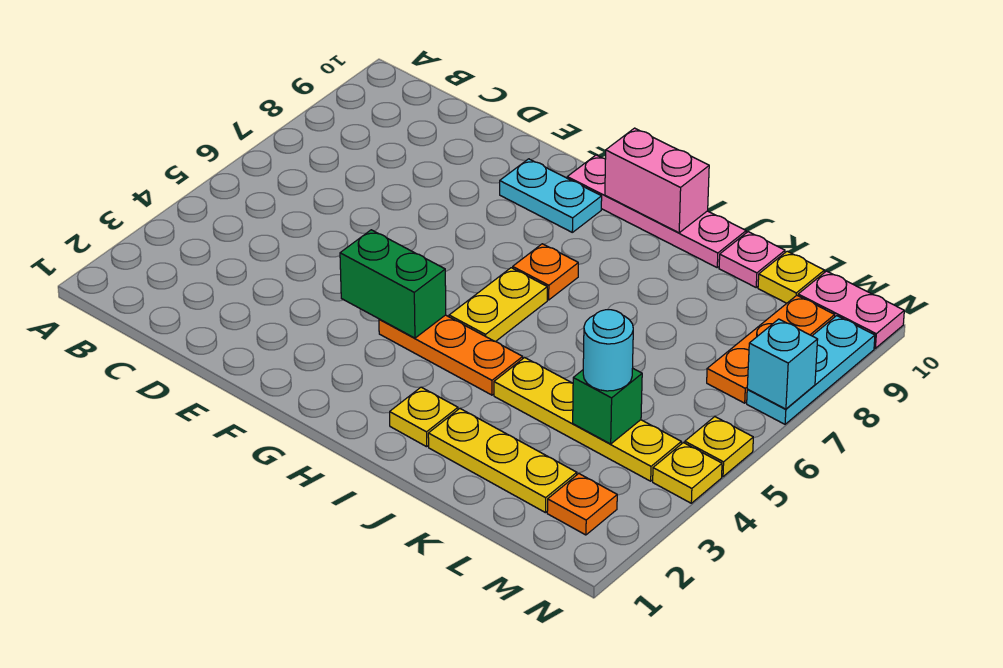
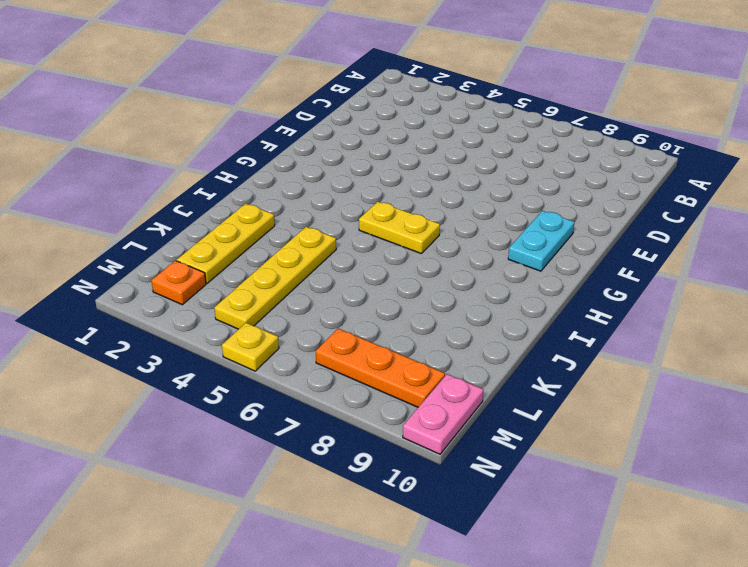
none -> orange plate G4:I4 level 1
none -> pink plate G10:J10 level 1
none -> orange plate H7 level 1

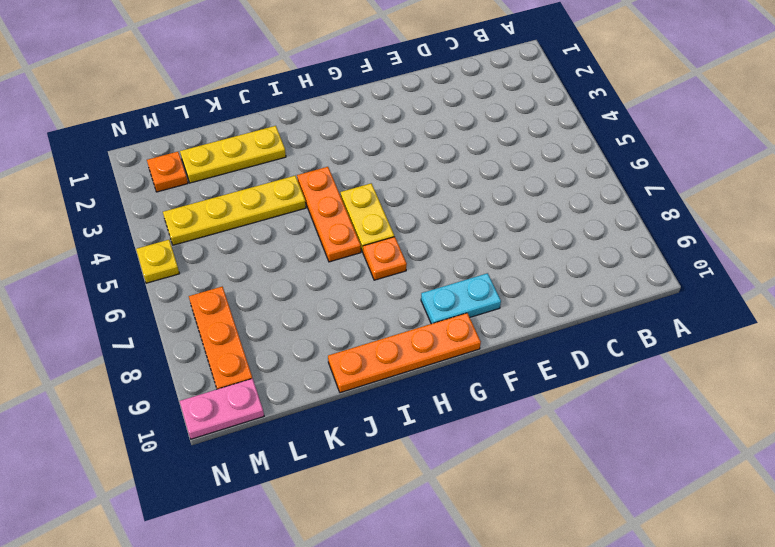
orange plate G10:J10 level 1 -> pink plate G10:J10 level 1
orange plate I4:I6 level 1 -> orange plate G4:I4 level 1
none -> yellow plate I2 level 1
none -> pink plate K10 level 1
none -> yellow plate L10 level 1

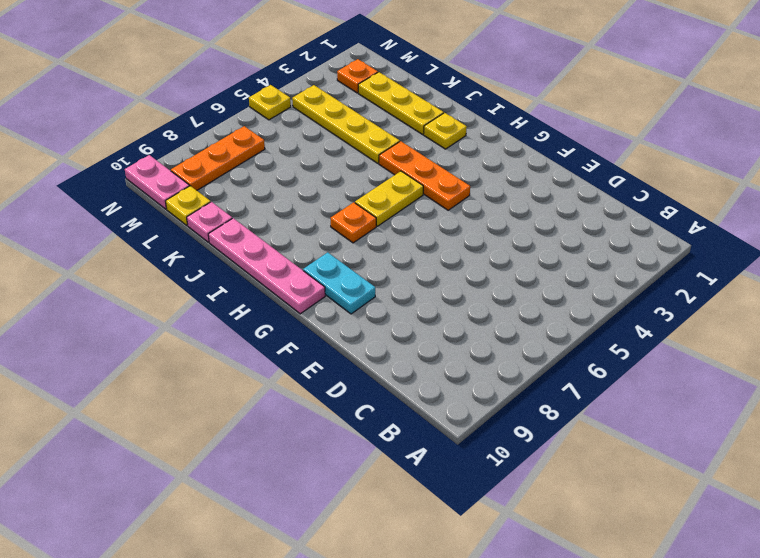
none -> yellow plate N4 level 1
none -> cyan plate N7:N9 level 1
none -> green brick F4:G4 level 2

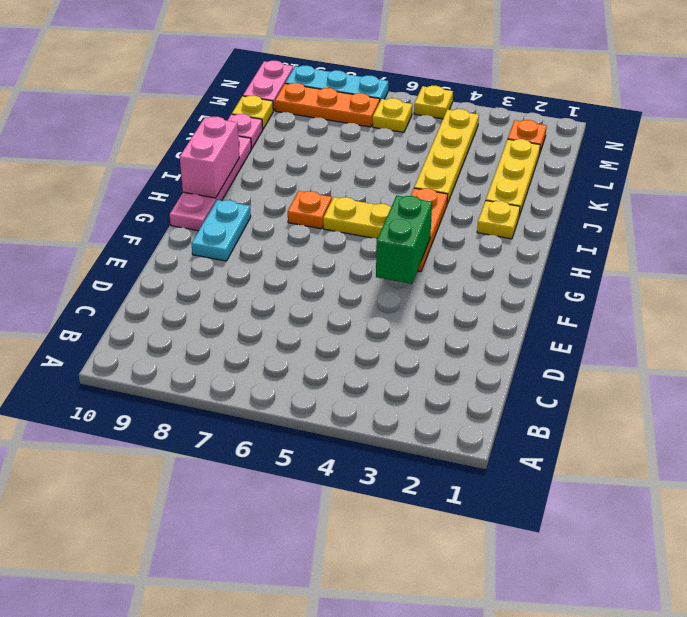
yellow plate M6 level 1 -> yellow plate N4 level 1
none -> green brick L4 level 2
none -> cyan brick N7 level 2
none -> cyan round brick L4 level 3

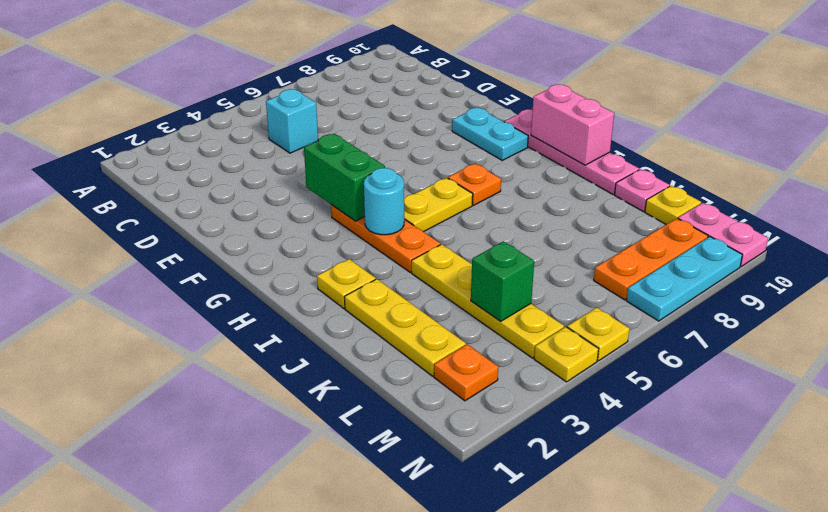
cyan brick C5 level 1 -> cyan brick N7 level 2
cyan round brick H4 level 2 -> cyan round brick L4 level 3

